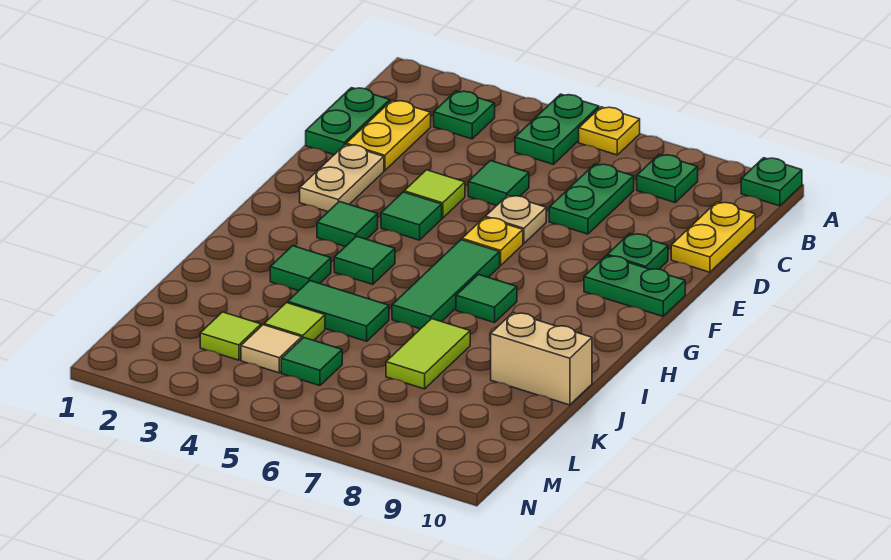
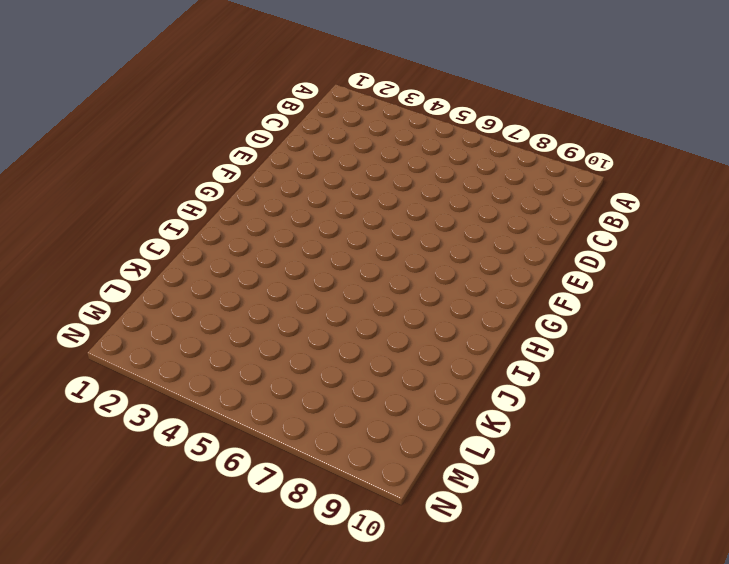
none -> green plate A5:B5 level 1
none -> yellow plate A6 level 1
none -> green plate A10 level 1

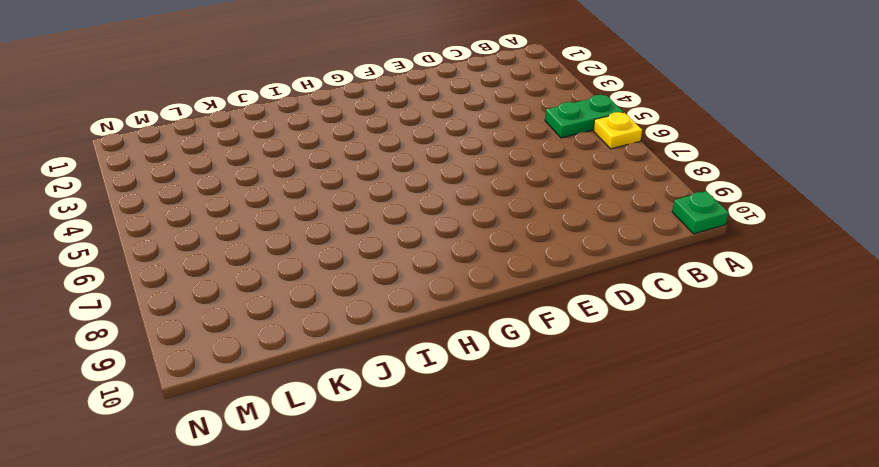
none -> green plate B3 level 1
none -> green plate B8 level 1
none -> green plate C1:D1 level 1

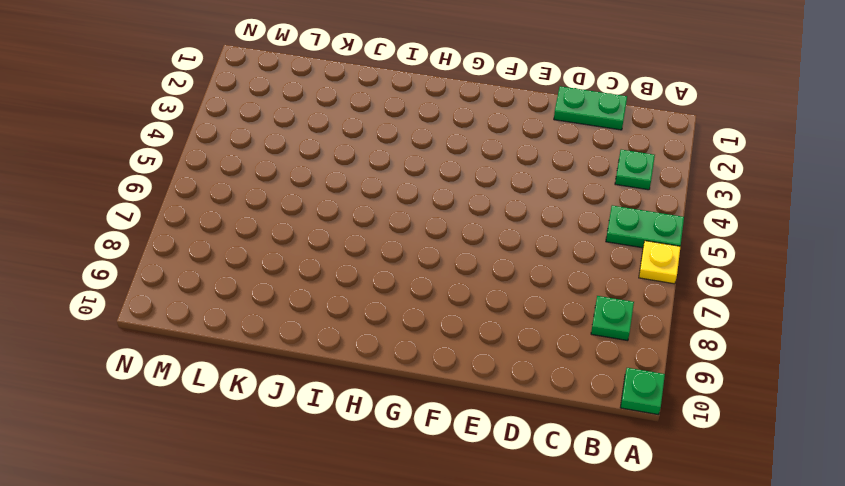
none -> yellow plate C2:D2 level 1
none -> green plate C7:D7 level 1
none -> yellow plate C10:D10 level 1

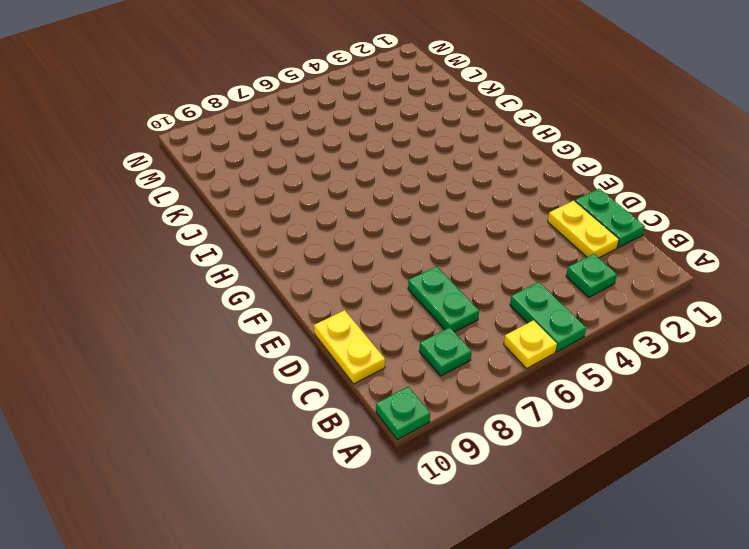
none -> green tile D5 level 1
none -> tan plate E2:F2 level 1
none -> lime tile E4 level 1

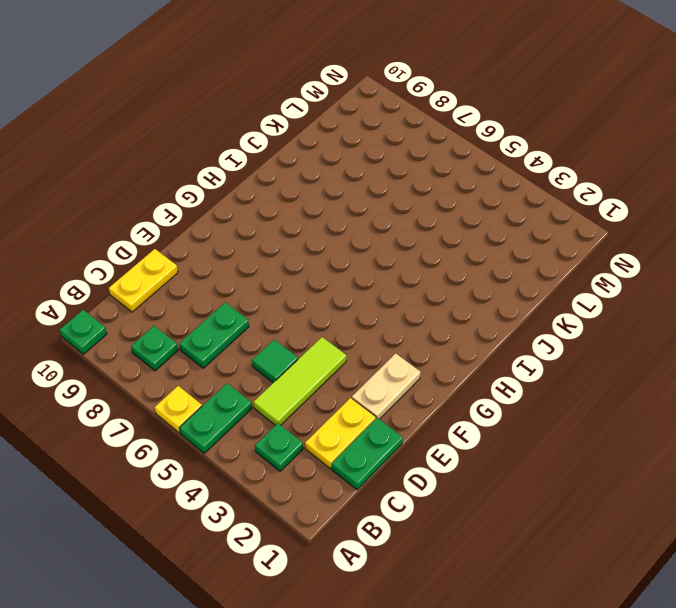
lime tile C4:E4 level 1 -> lime tile E4 level 1
none -> tan plate E6 level 1
none -> green plate E9 level 1
none -> green tile F4 level 1

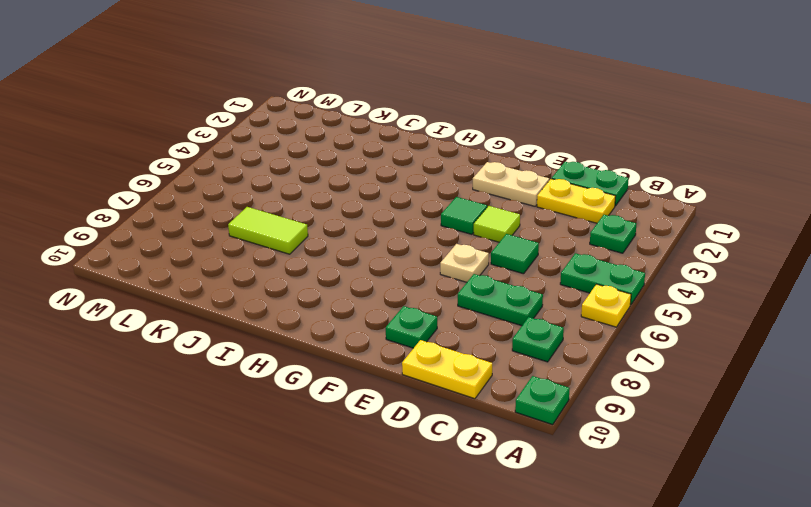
none -> yellow plate F6 level 1
none -> green plate F9:F10 level 1
none -> green tile G3 level 1

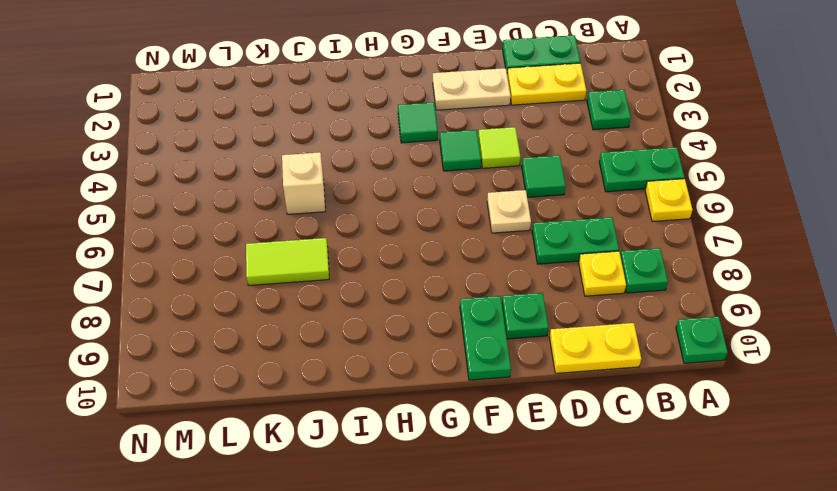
yellow plate C8 level 1 -> yellow plate F6 level 1
tan brick J5 level 1 -> green tile J4:J5 level 1
none -> green tile G6:I6 level 1
none -> green tile H4 level 1
none -> green tile H7 level 1

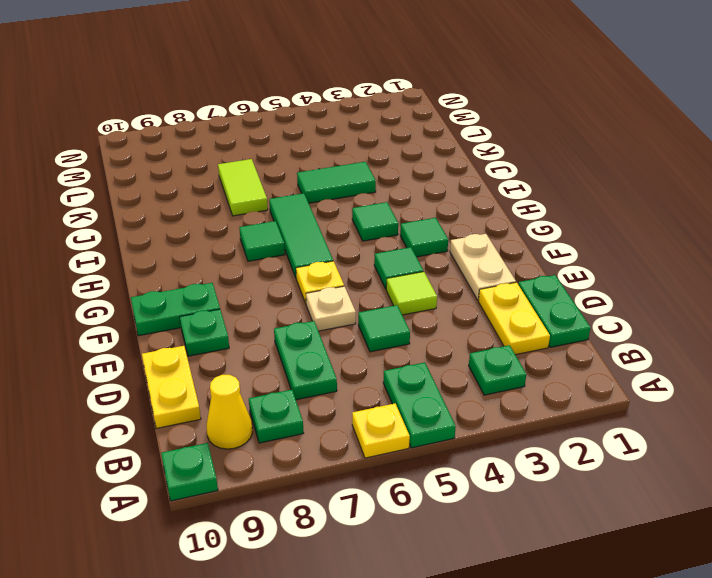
yellow cone B9 level 1 -> none
none -> green tile I3 level 1
none -> tan brick J9:J10 level 1
none -> lime tile K4 level 1

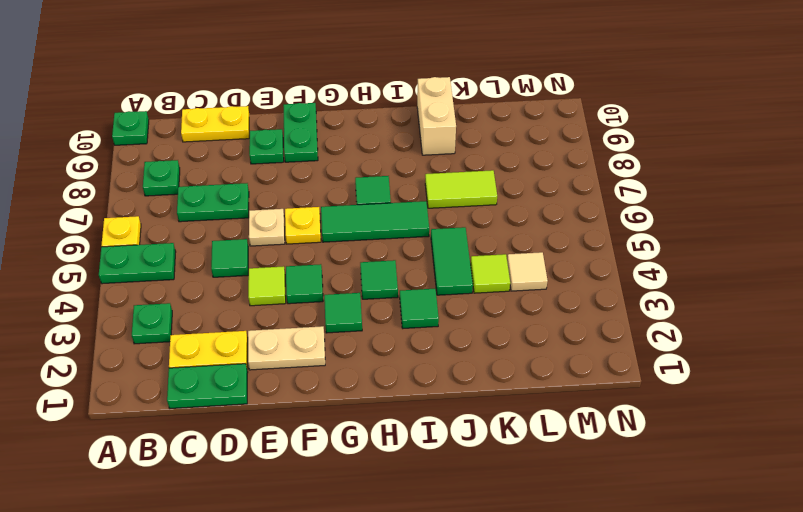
none -> lime tile L3 level 1
none -> green tile L5 level 1

